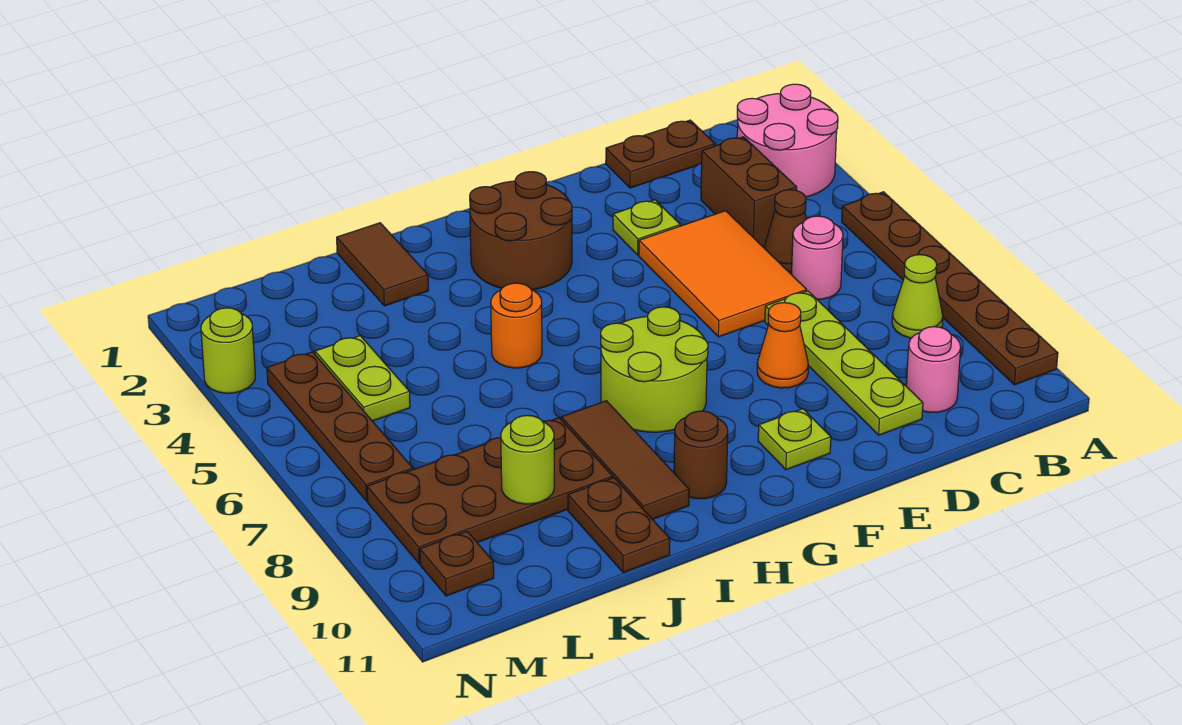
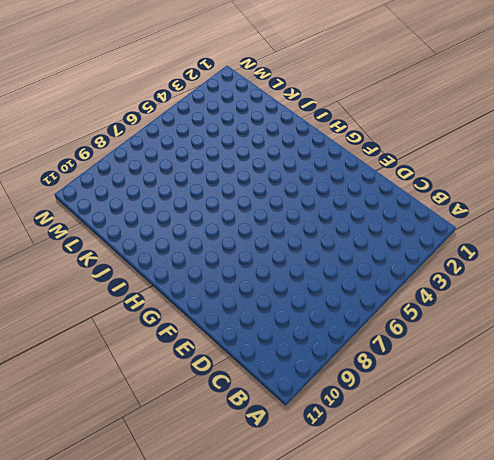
none -> pink round brick A2:B3 level 1
none -> brown plate A5:A10 level 1
none -> lime cone B8 level 1

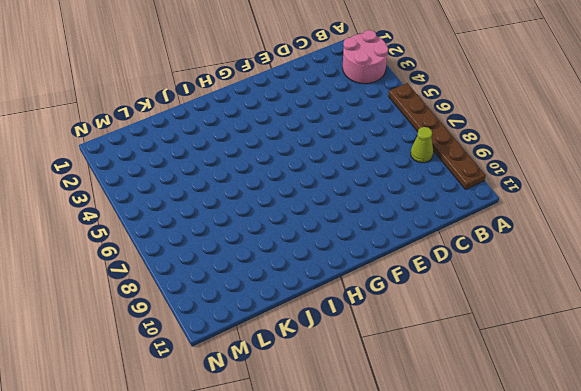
none -> brown plate C1:D1 level 1
none -> brown brick C3:C4 level 1
none -> brown cone C5 level 1

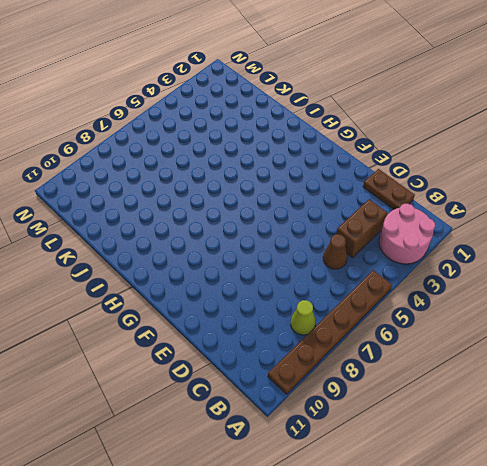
none -> pink round brick C6 level 1
none -> pink round brick C10 level 1
none -> orange tile D4:E6 level 1

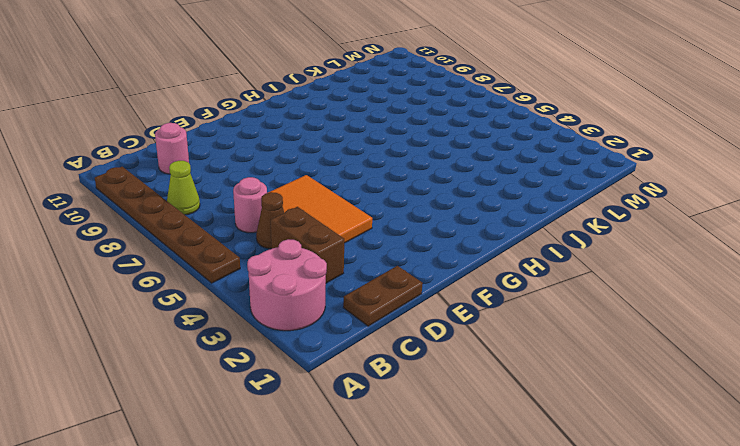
none -> lime plate D7:D10 level 1
none -> lime plate E3 level 1
none -> orange cone E8 level 1

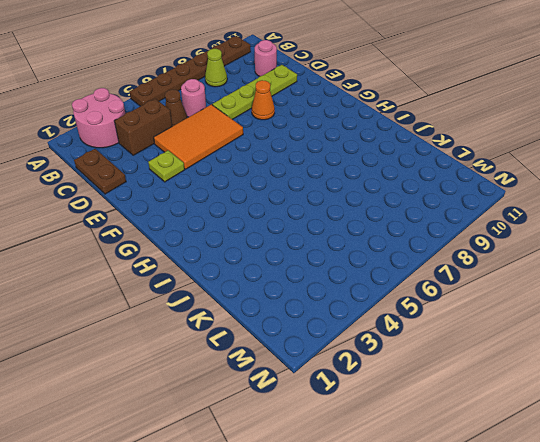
none -> lime plate F10 level 1
none -> brown round brick G2:H3 level 1
none -> lime round brick G7:H8 level 1

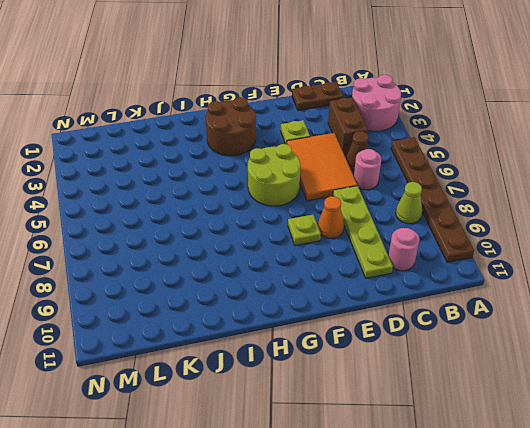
lime round brick F5:G6 level 1 -> lime round brick G7:H8 level 1
lime plate F8 level 1 -> lime plate F10 level 1
none -> brown round brick H10 level 1
none -> orange round brick I5 level 1
none -> brown tile I8:I10 level 1

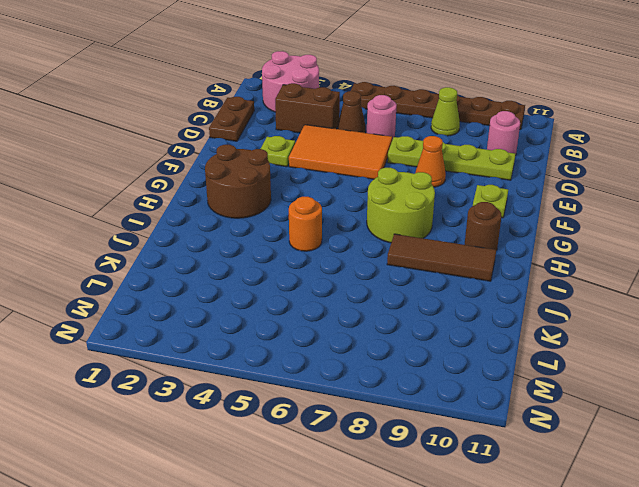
none -> brown tile J1:J2 level 1
none -> brown plate J8:M9 level 1
none -> brown plate J10:J11 level 1

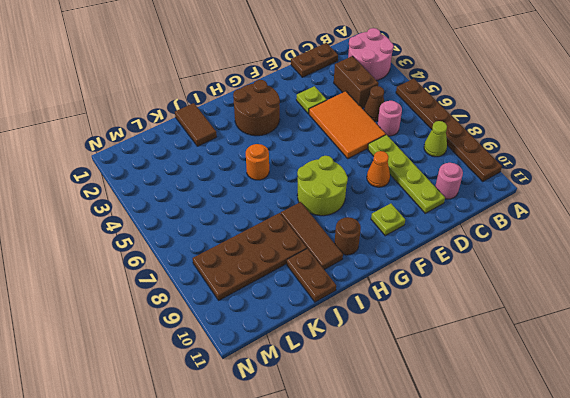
none -> lime plate L4:L5 level 1
none -> brown plate M4:M7 level 1
none -> brown plate M10 level 1

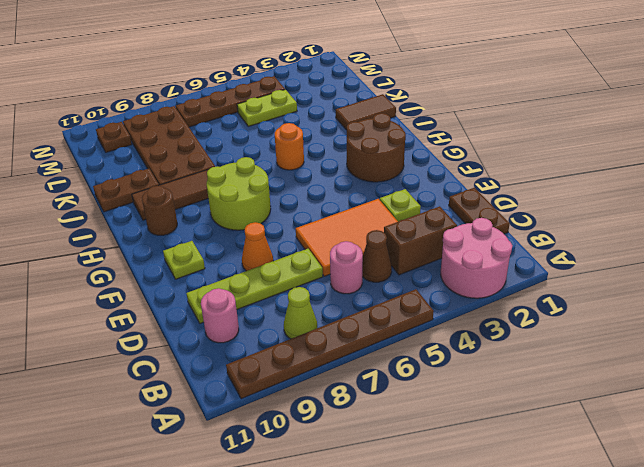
none -> lime round brick N3 level 1
none -> lime round brick K9 level 2

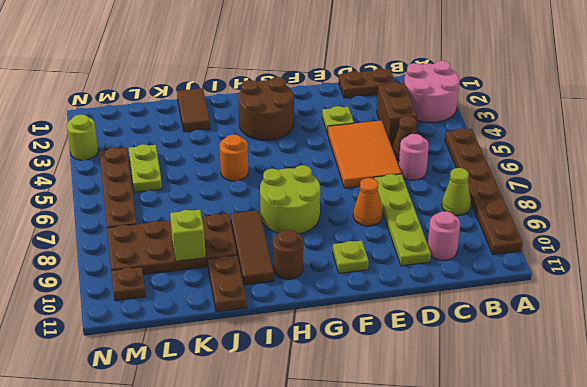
lime brick K9 level 2 -> lime round brick K9 level 2

